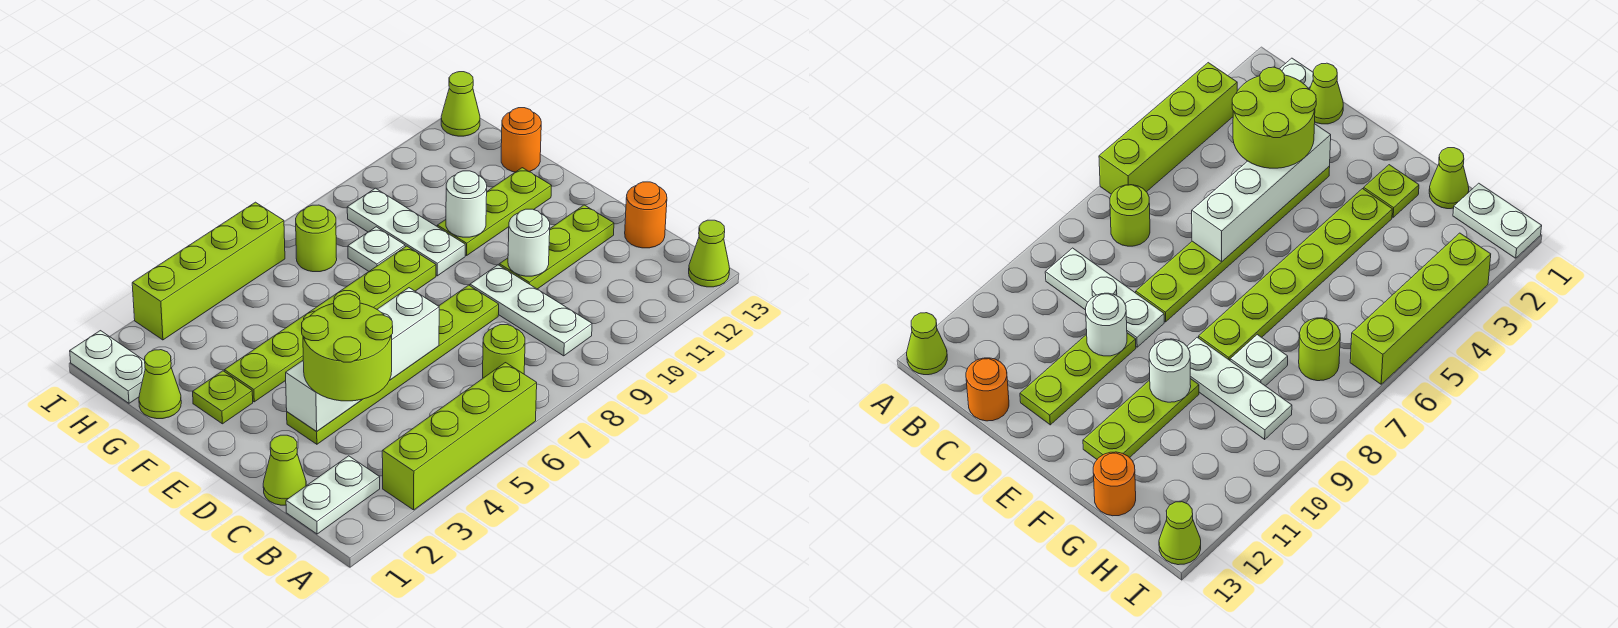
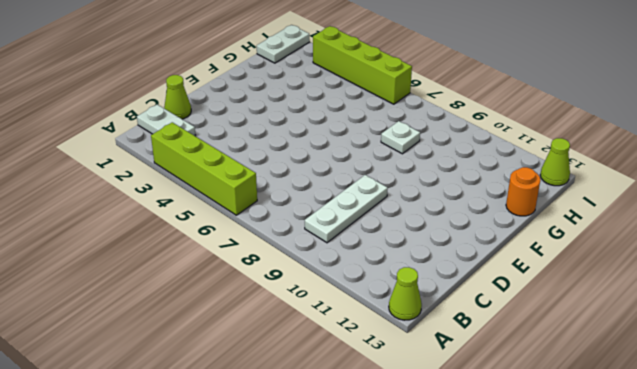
none -> lime round brick B7 level 1
none -> orange round brick C13 level 1
none -> lime plate D3:D8 level 1

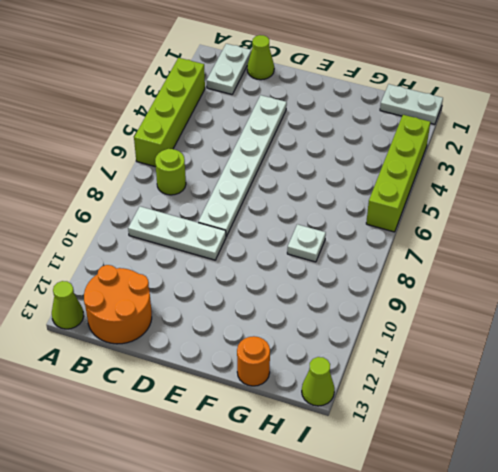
orange round brick B12:C13 level 1 -> orange round brick C13 level 1
white plate D3:D8 level 1 -> lime plate D3:D8 level 1
none -> lime plate D10:D12 level 1
none -> lime plate F2 level 1
none -> lime plate F3:F8 level 1

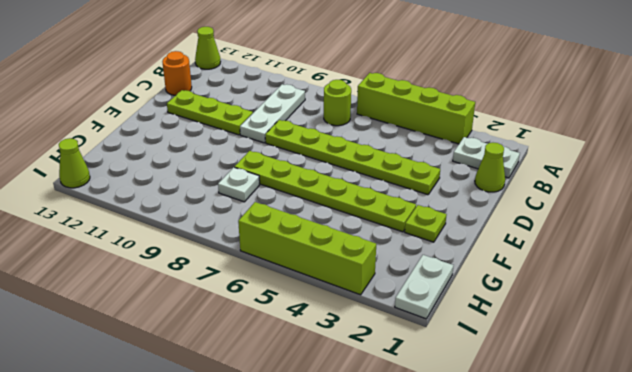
none -> white plate F9:H9 level 1
none -> lime plate F10:F12 level 1
none -> lime cone G1 level 1

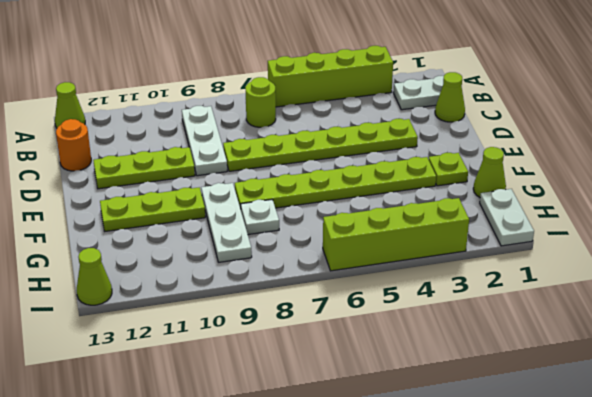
none -> orange round brick G13 level 1
none -> lime round brick H7 level 1
none -> white brick D3:D6 level 2

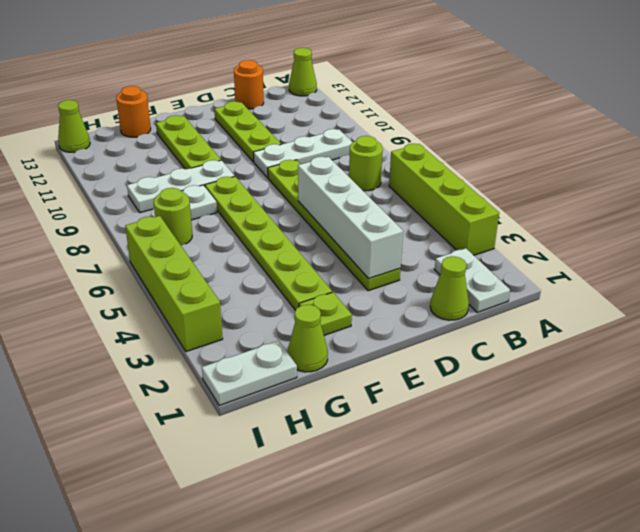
none -> white round brick D10 level 2
none -> white round brick F10 level 2
none -> lime round brick C3:D4 level 3

